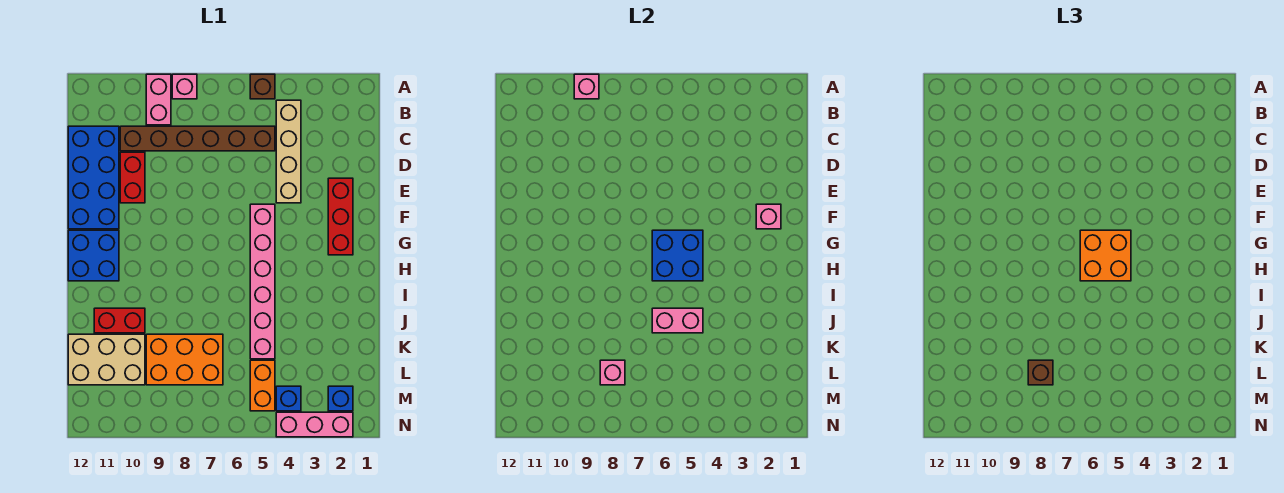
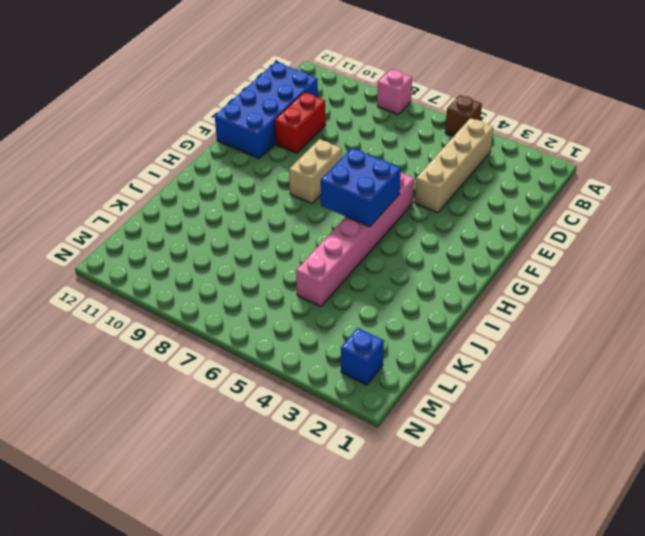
tan brick F8:G8 level 1 -> none
none -> pink brick A9:B9 level 1
none -> brown brick C5:C10 level 1
none -> red brick E2:G2 level 1

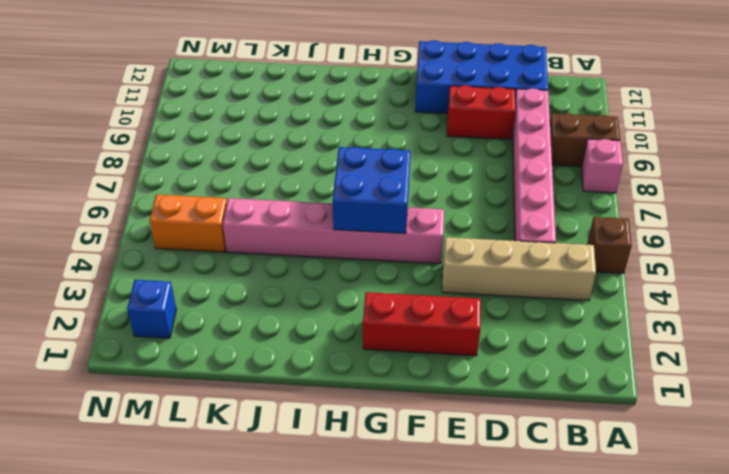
brown brick A9:B9 level 1 -> pink brick A9:B9 level 1
pink brick C5:C10 level 1 -> brown brick C5:C10 level 1
none -> blue brick G11:H12 level 1
none -> red brick J10:J11 level 1
none -> orange brick K7:L9 level 1

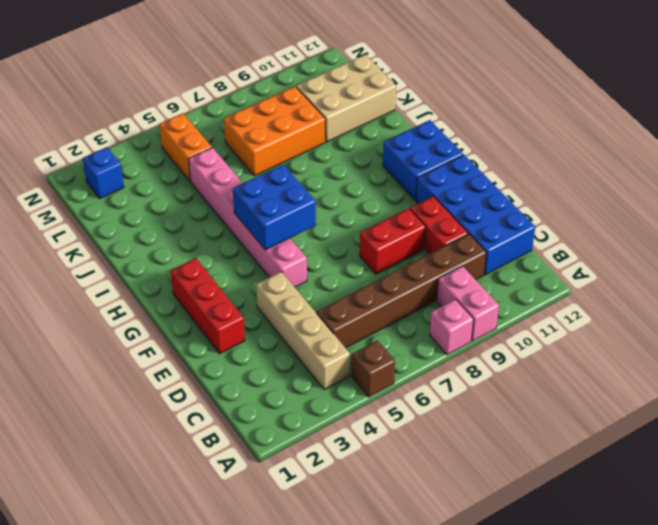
red brick E8:E9 level 1 -> red brick J10:J11 level 1
none -> blue brick M4 level 1
none -> pink brick N2:N4 level 1
none -> pink brick A9 level 2

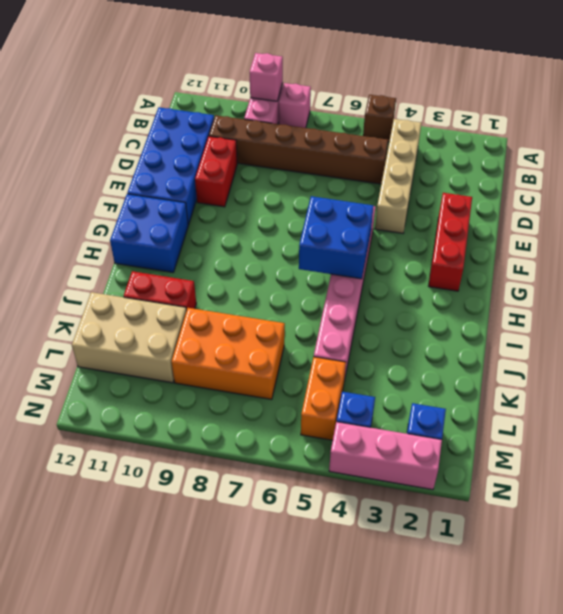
none -> pink brick F2 level 2
none -> pink brick J5:J6 level 2
none -> pink brick L8 level 2

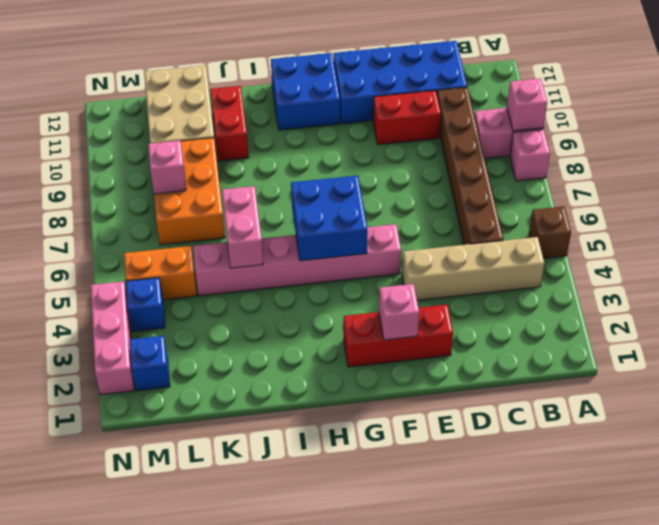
none -> orange brick G5:H6 level 3
none -> brown brick L8 level 3

